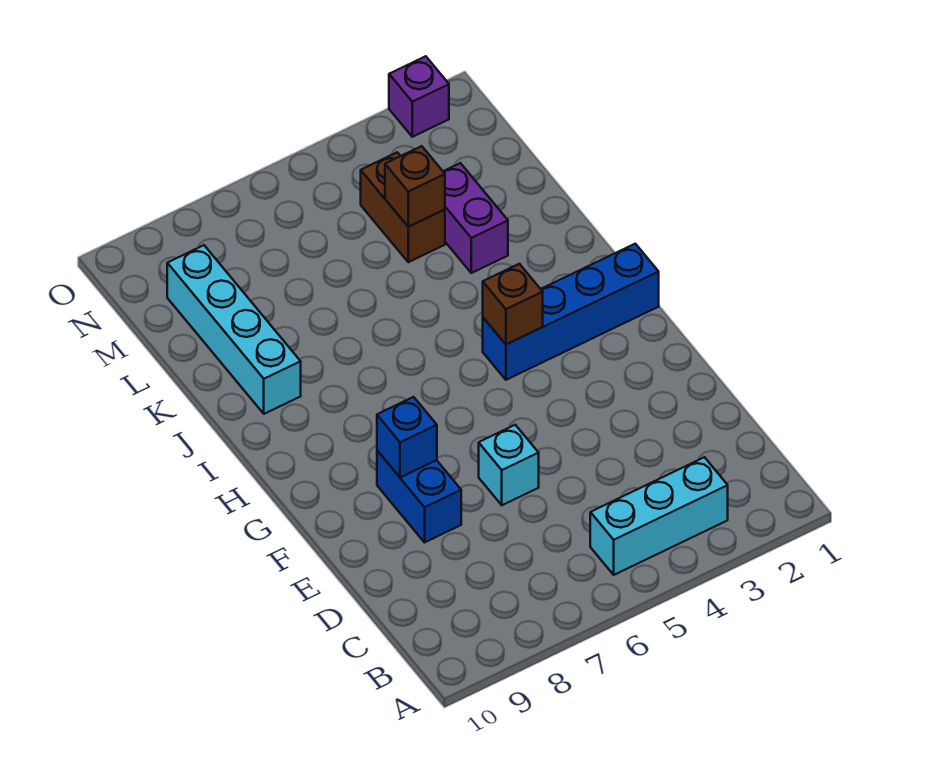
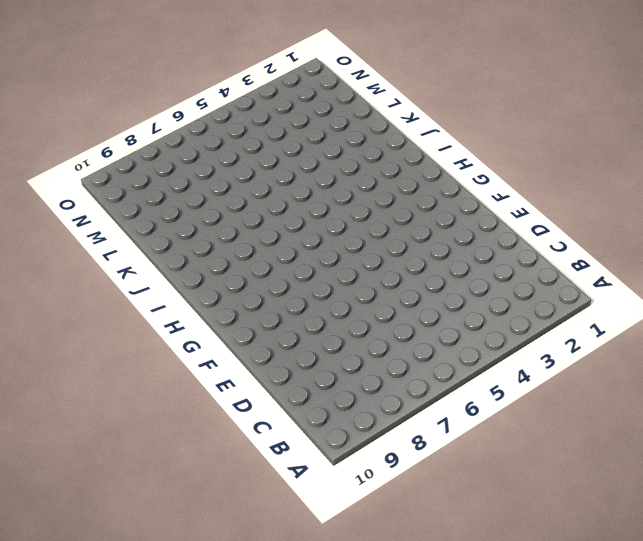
none -> cyan brick B3:B5 level 1
none -> cyan brick E6 level 1

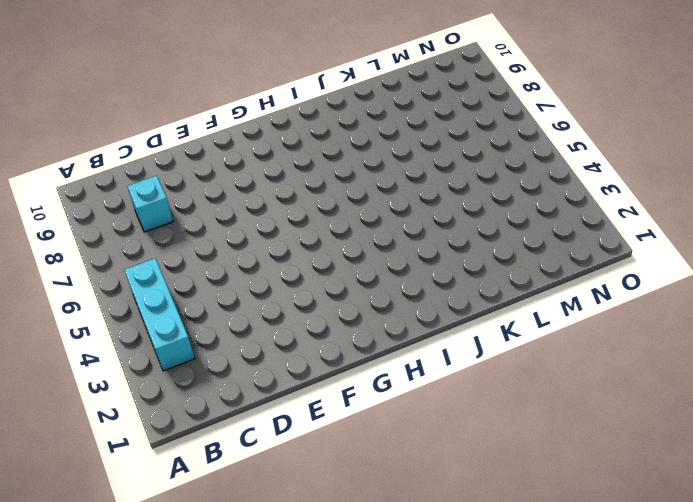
cyan brick C8 level 1 -> cyan brick E6 level 1
none -> blue brick E8:F8 level 1
none -> blue brick H1:H4 level 1

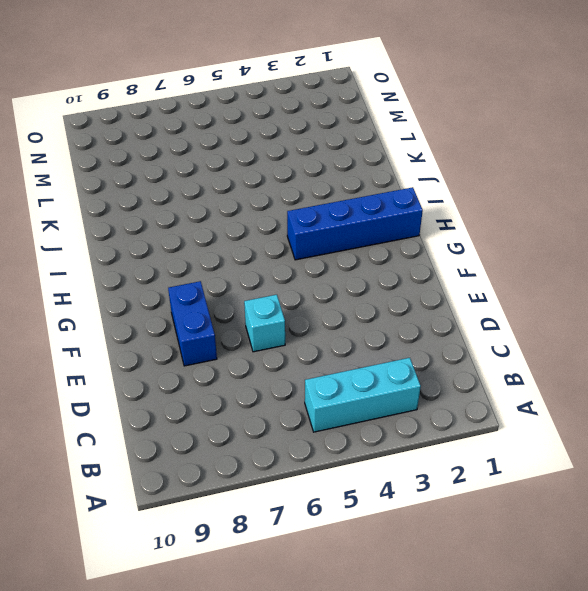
none -> cyan brick J9:M9 level 1
none -> purple brick K3:L3 level 1

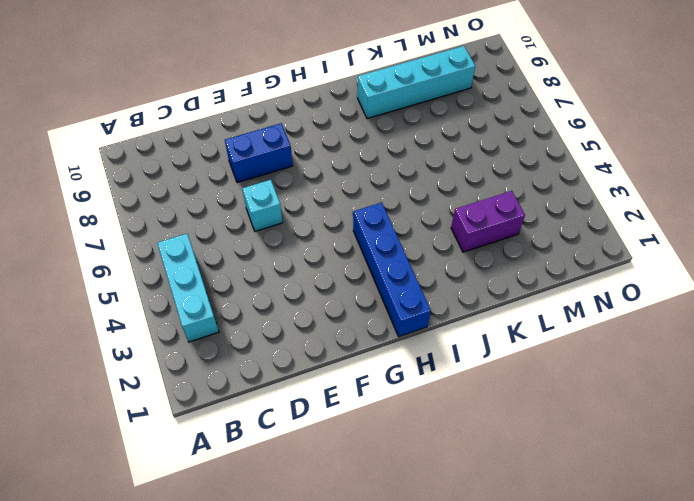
none -> brown brick L4:M4 level 1
none -> purple brick O2 level 1

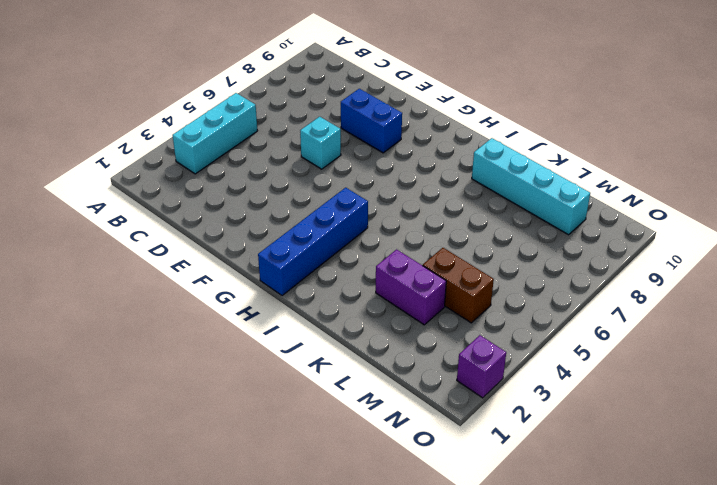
none -> blue brick F8 level 2
none -> brown brick H4 level 2

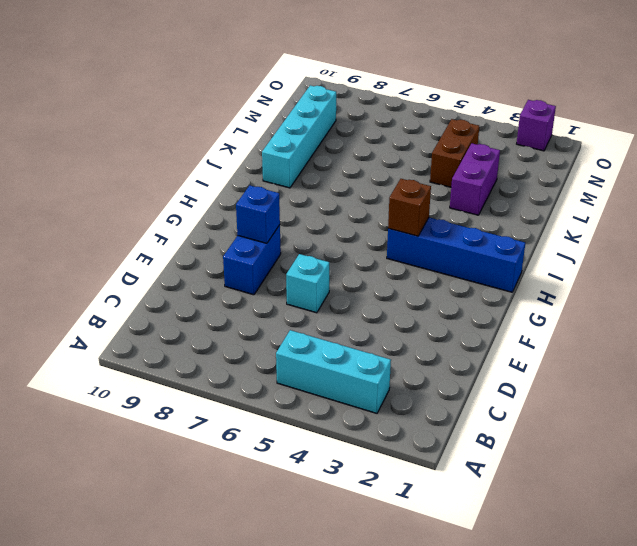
none -> brown brick L4 level 2

